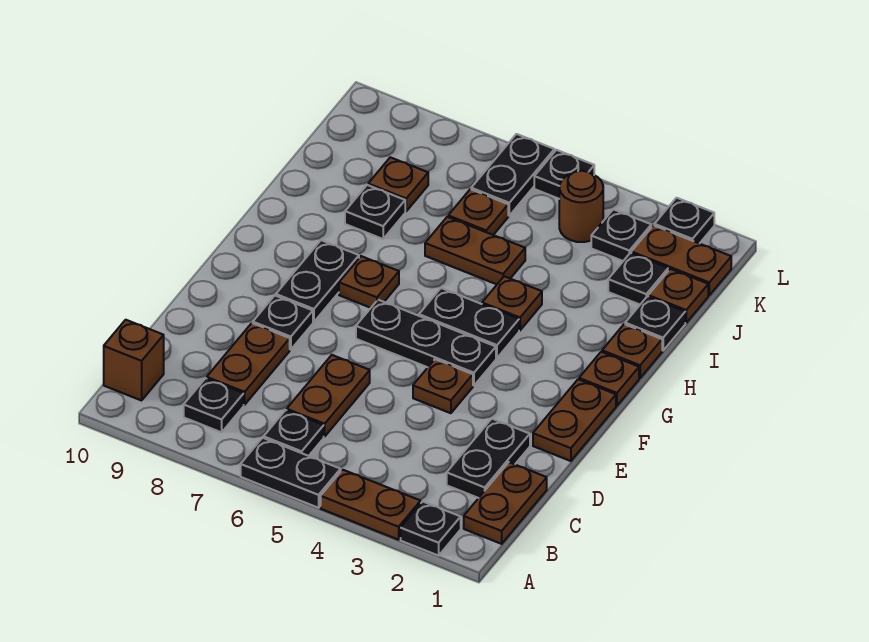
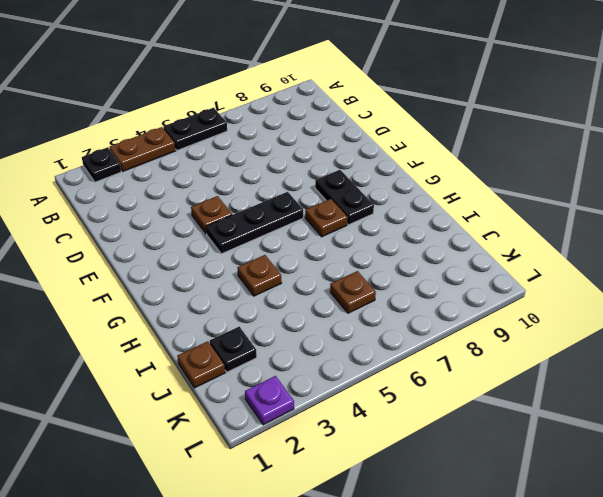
purple plate L2 level 1 -> black plate L2 level 1
none -> brown plate B1:C1 level 1
none -> black plate B6 level 1
none -> black plate B8 level 1
none -> brown brick B10 level 1

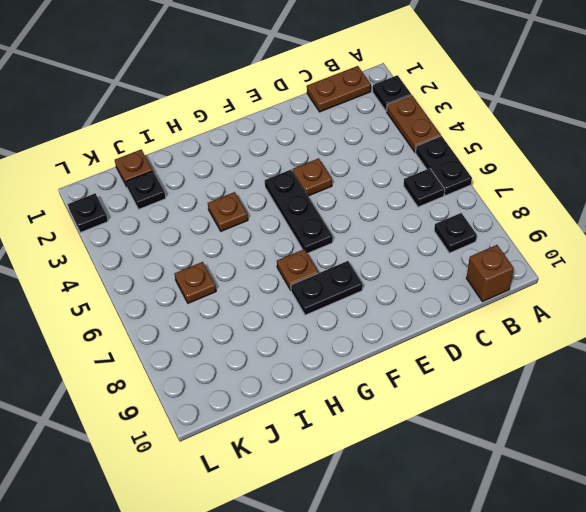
none -> black plate C2:D2 level 1
none -> brown plate C6:D6 level 1
none -> brown plate C8:D8 level 1
none -> brown plate E1:F1 level 1

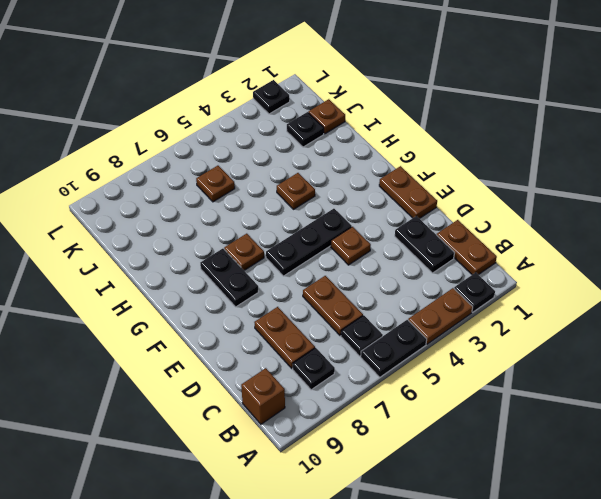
none -> black plate E8 level 1
none -> brown plate G1 level 1
none -> black plate G4:G5 level 1
none -> brown plate H1 level 1

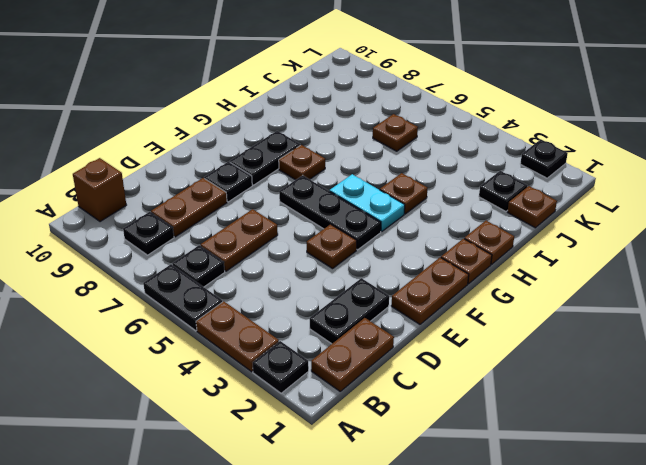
cyan plate G4:G5 level 1 -> black plate G4:G5 level 1
none -> black plate I1 level 1
none -> brown plate I5:I6 level 1
none -> black plate I8 level 1
none -> brown plate J8 level 1

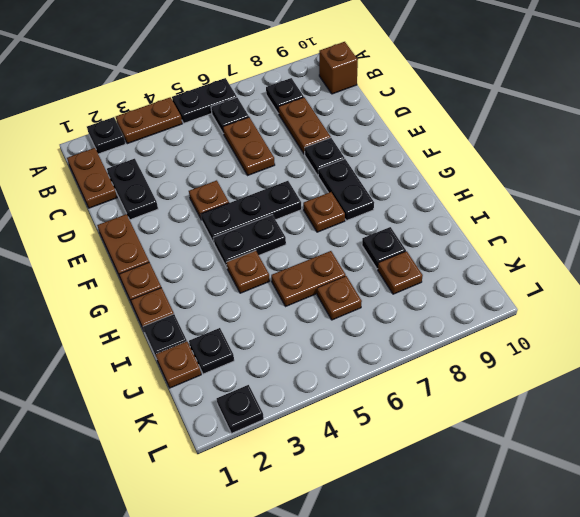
none -> brown plate K1:K2 level 1
none -> black plate K3 level 1
none -> brown round brick K4 level 1
none -> black plate K6:L6 level 1

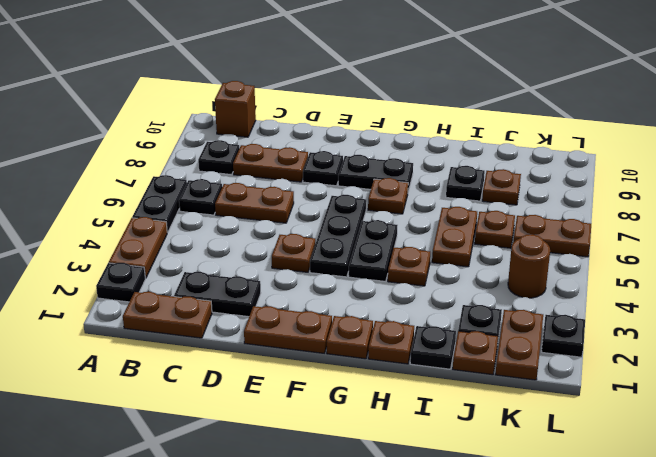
brown plate K6:L6 level 1 -> black plate K6:L6 level 1
none -> black plate K3 level 1
none -> black plate L5 level 1

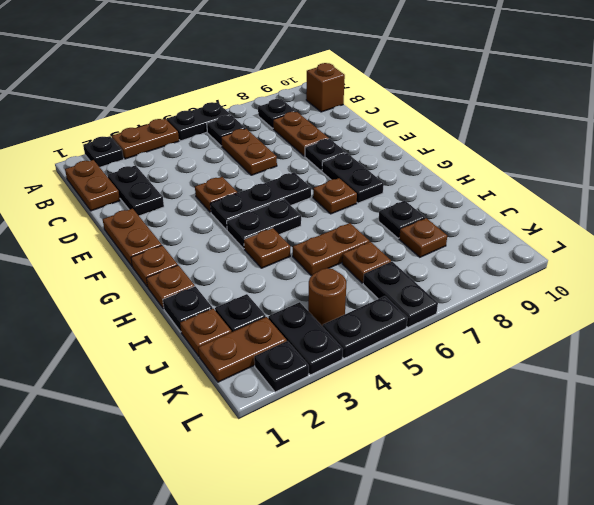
black plate K3:L3 level 1 -> black plate K3 level 1
black plate L4:L5 level 1 -> black plate L5 level 1

